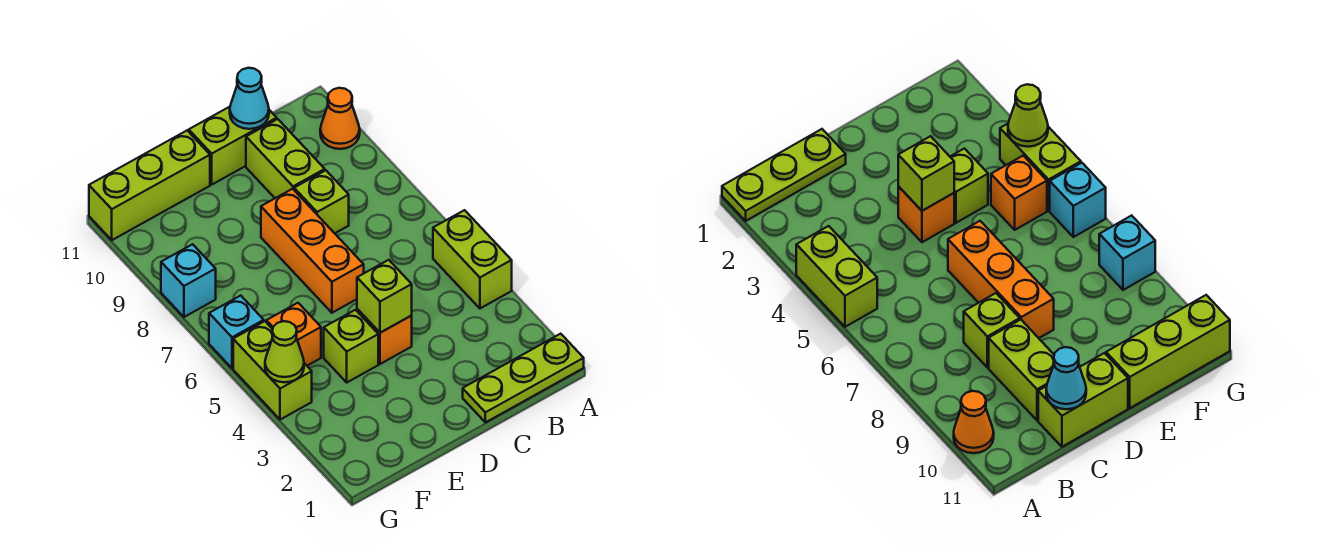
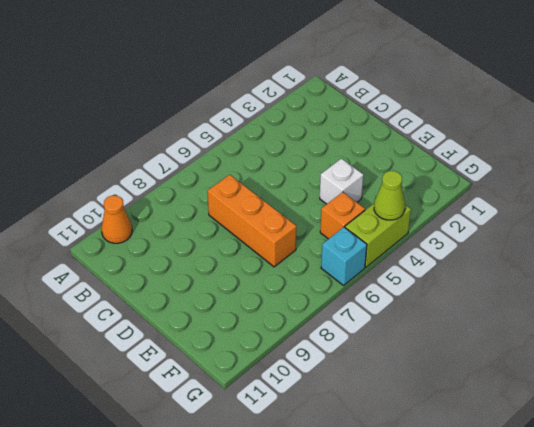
orange brick C7:E7 level 1 -> orange brick D6:D8 level 1
white brick E4 level 1 -> lime brick E4 level 1
none -> lime plate A1:C1 level 1
none -> lime brick A4:A5 level 1
none -> lime brick C8 level 1

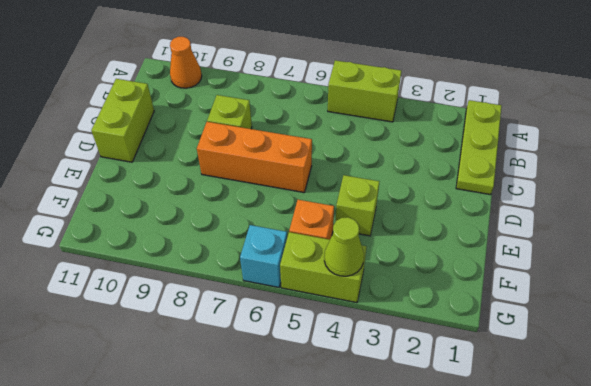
none -> lime brick C9:C10 level 1
none -> orange brick D4 level 1
none -> lime brick E11:G11 level 1

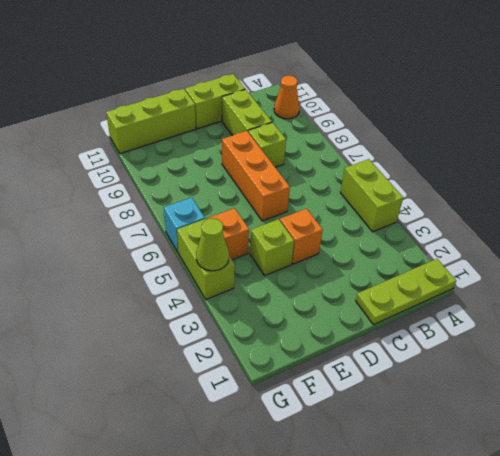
none -> cyan brick G8 level 1
none -> cyan cone C11 level 2
none -> lime brick D4 level 2

